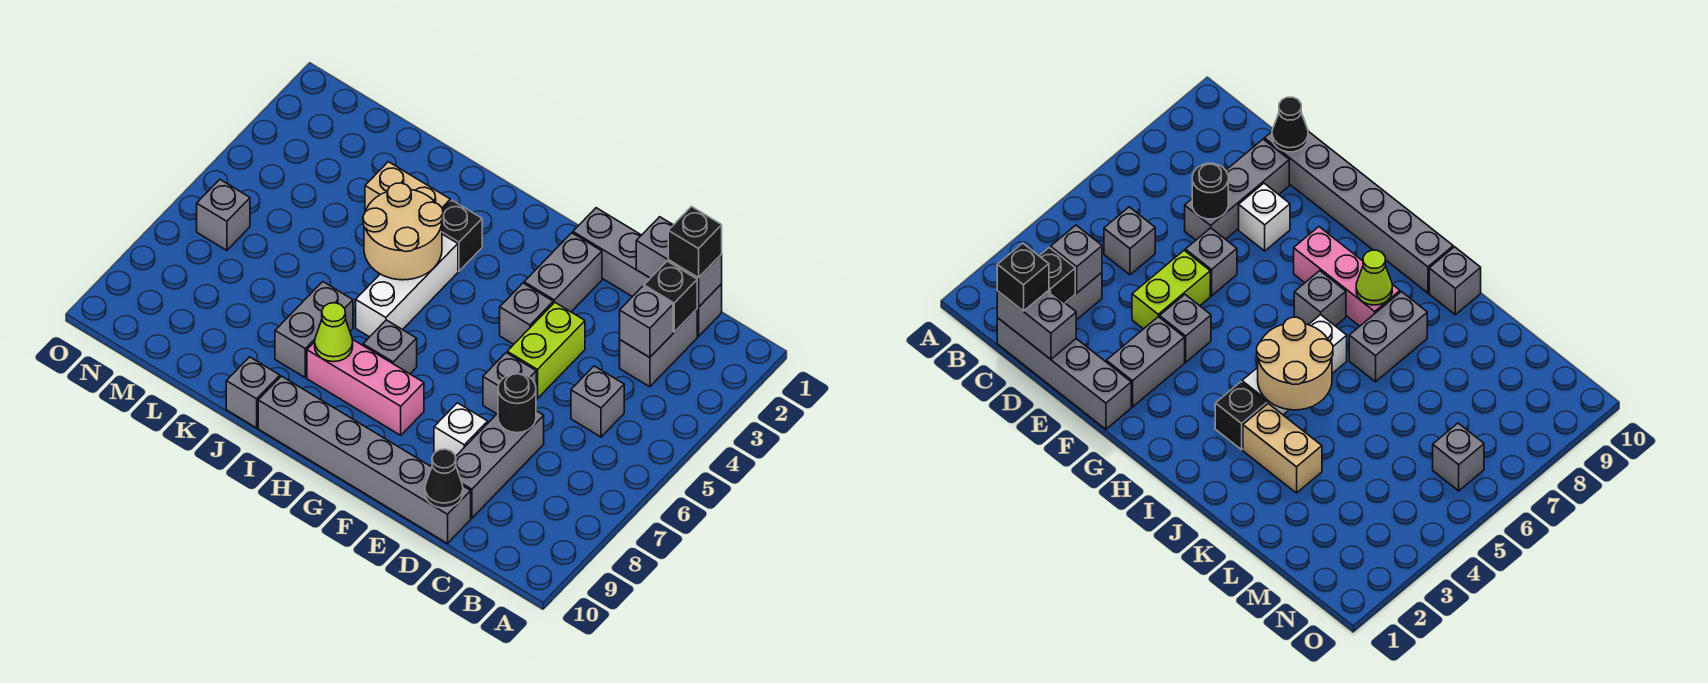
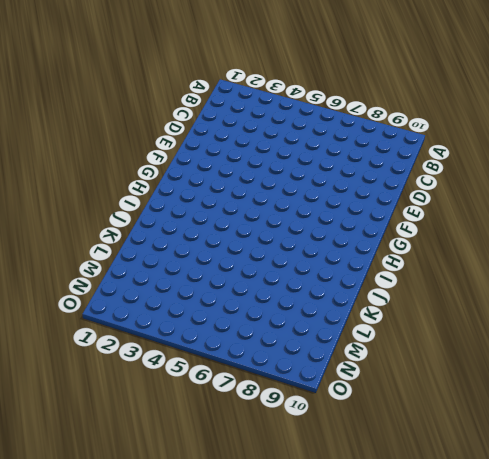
none -> grey brick C1:F1 level 1
none -> grey brick C2:C3 level 1
none -> grey brick C5 level 1

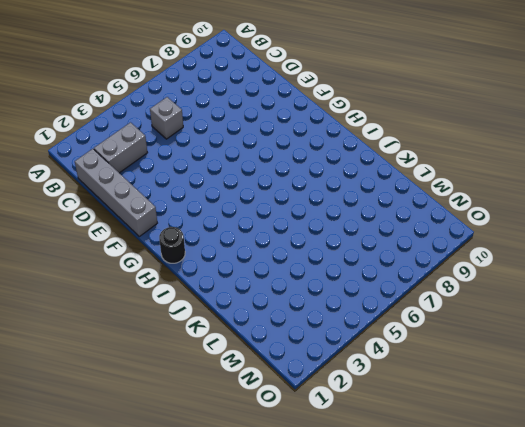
black round brick H1 level 1 -> black round brick D7 level 2
none -> grey brick D7:D9 level 1
none -> grey brick D10:I10 level 1
none -> lime brick E4:E5 level 1

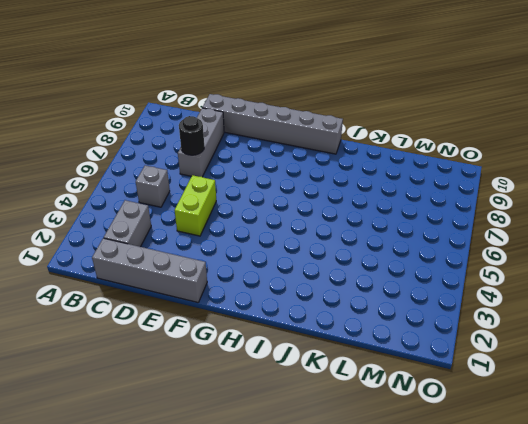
none -> grey brick E6 level 1
none -> white brick E8 level 1
none -> grey brick F2:F3 level 1

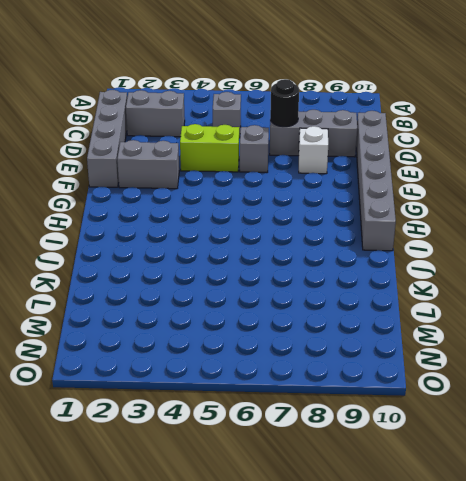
none -> grey brick F4 level 1
none -> pink brick G8:I8 level 1
none -> grey brick H7 level 1

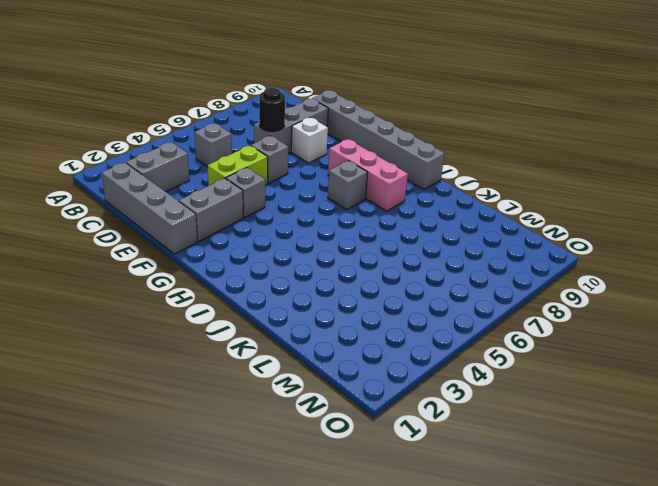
none -> black brick I3 level 1
none -> white brick I4:I6 level 1
none -> tan brick J3:K3 level 1

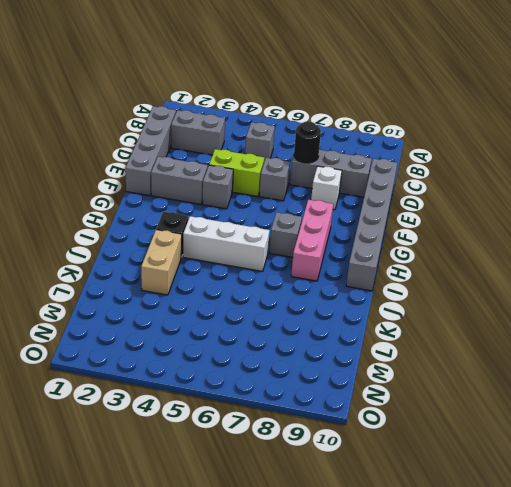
none -> grey brick J7:J8 level 1
none -> grey brick J10 level 1
none -> grey brick N6 level 1

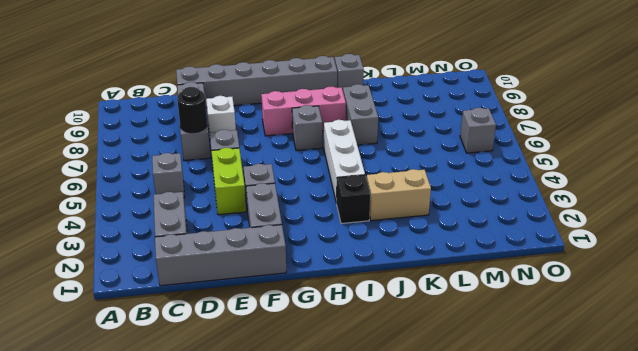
none -> grey brick C1:D1 level 2
none -> black brick C2 level 2
none -> grey brick C3 level 2

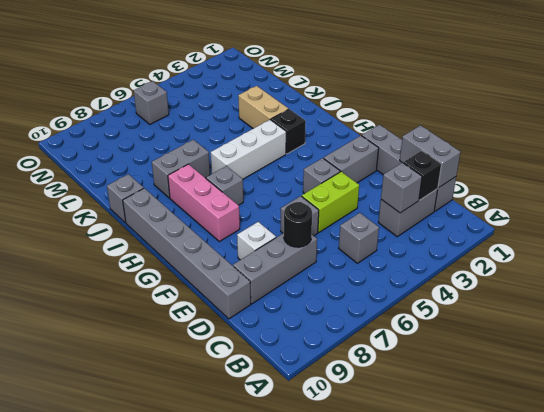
none -> black cone D10 level 2
none -> tan round brick I4:J5 level 2
none -> lime cone I8 level 2

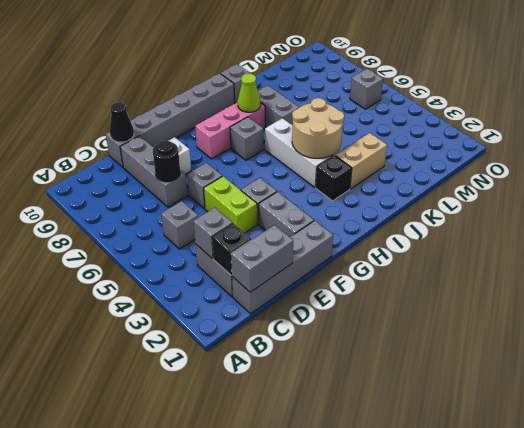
none -> black brick C1 level 3

